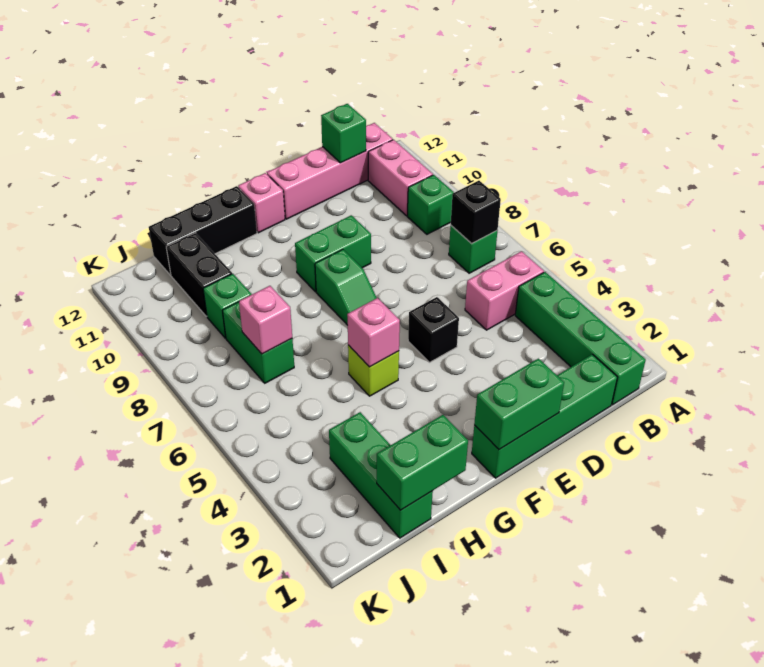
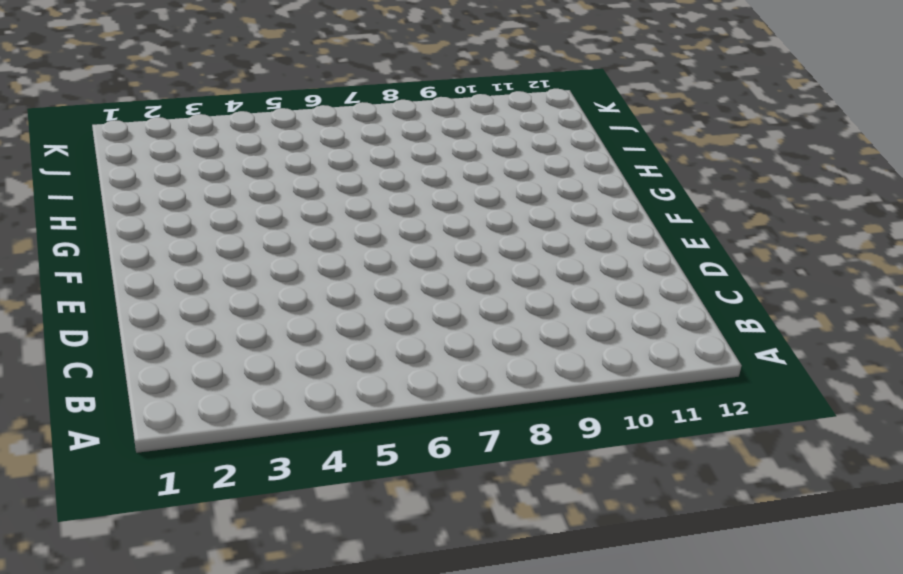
none -> green brick B1:B4 level 1
none -> pink brick B5:C5 level 1
none -> green brick B7 level 1

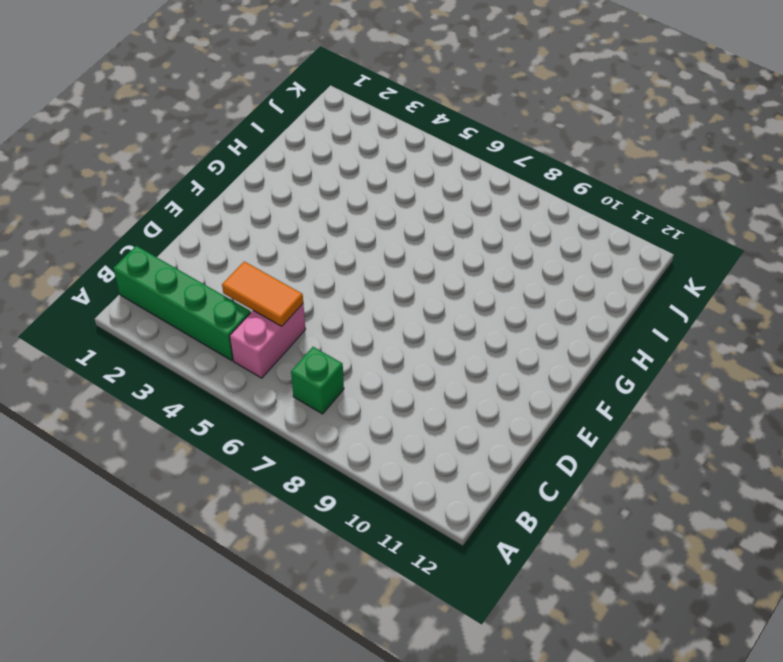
orange tile C4:C5 level 2 -> none
none -> green brick B9 level 1
none -> pink brick B10:B11 level 1
none -> pink brick B12:E12 level 1

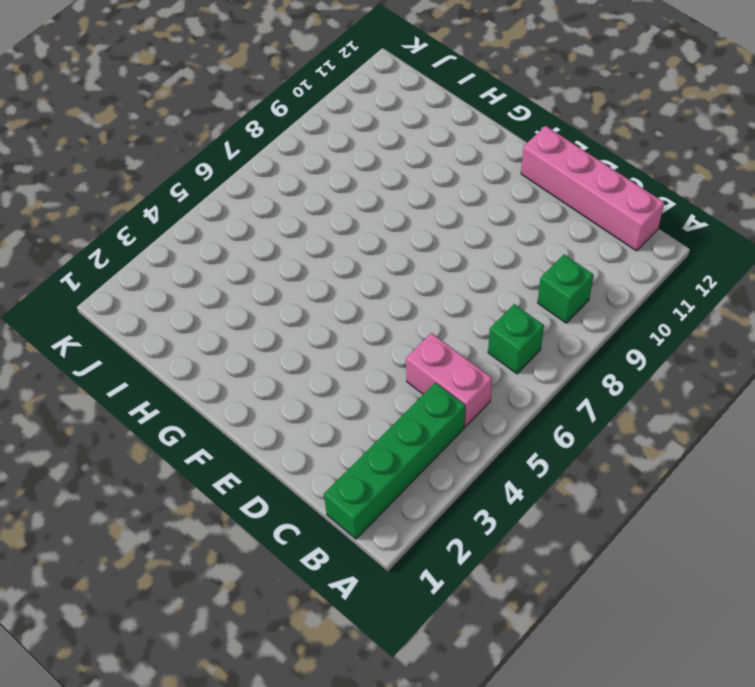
none -> pink brick B10:B11 level 1
none -> green brick C1:F1 level 1
none -> black brick E5 level 1

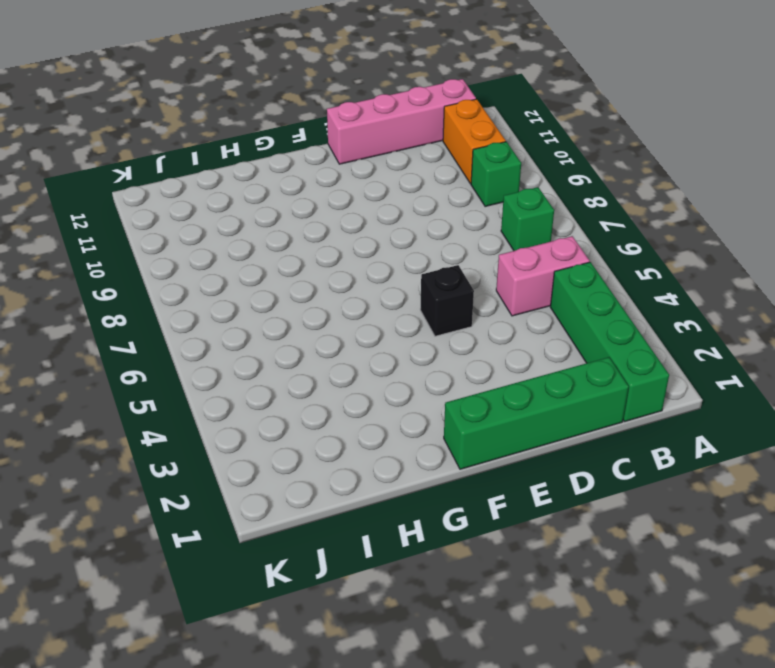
orange brick B10:B11 level 1 -> pink brick B10:B11 level 1
none -> green brick E9:F9 level 1
none -> green slope F7:F8 level 1 top 8
none -> pink brick F12 level 1

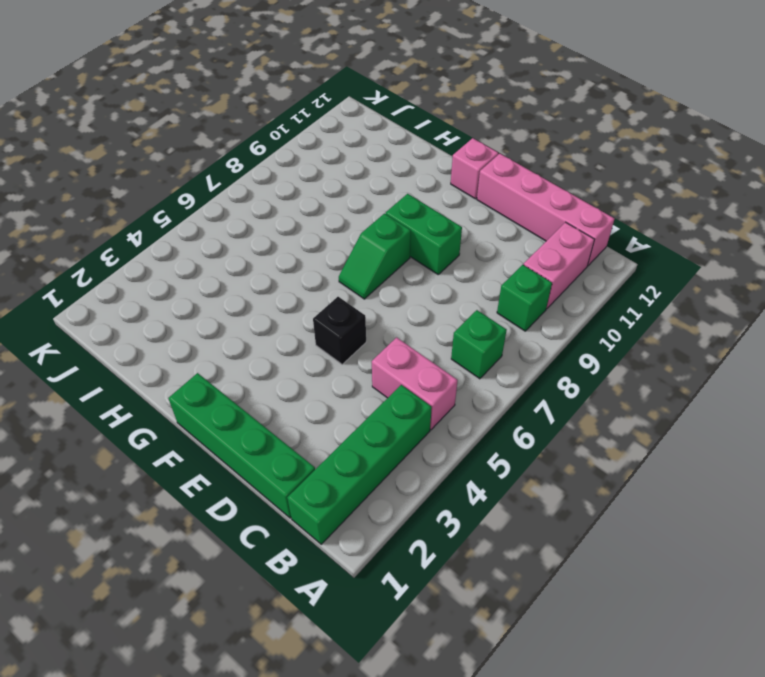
none -> lime brick G5 level 1
none -> black brick G12:I12 level 1
none -> green brick I1:I3 level 1

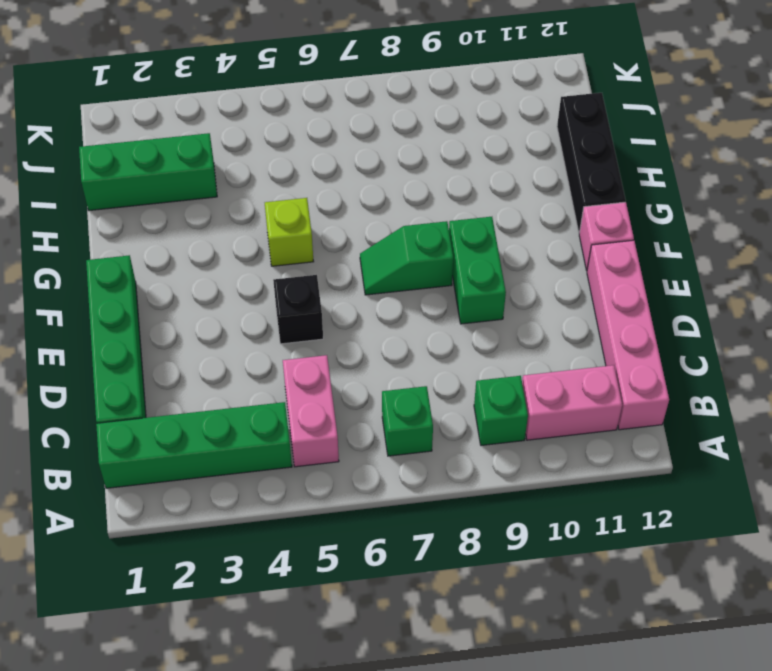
none -> green brick I7:I8 level 1
none -> green brick I9 level 1
none -> black brick I10:I11 level 1

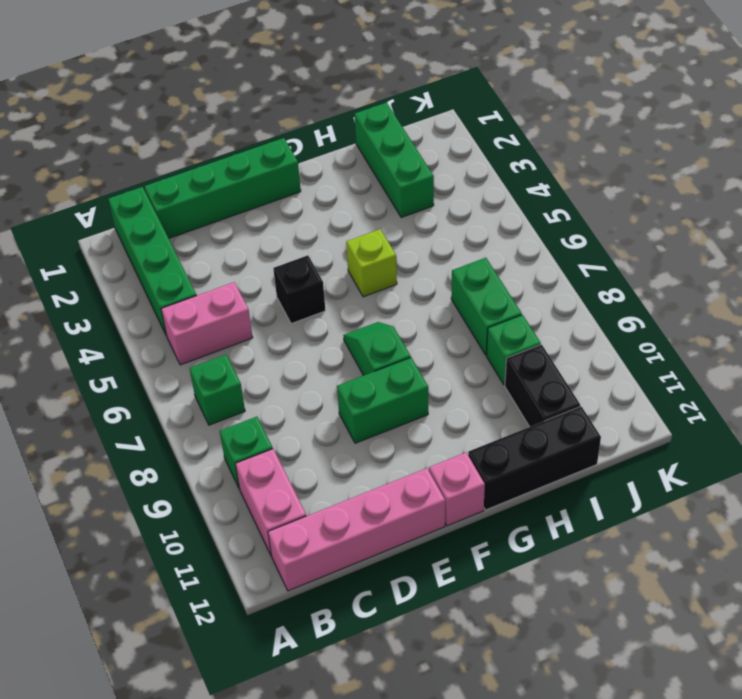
none -> black brick B7 level 2
none -> green brick C12 level 2
none -> green brick E1:F1 level 2

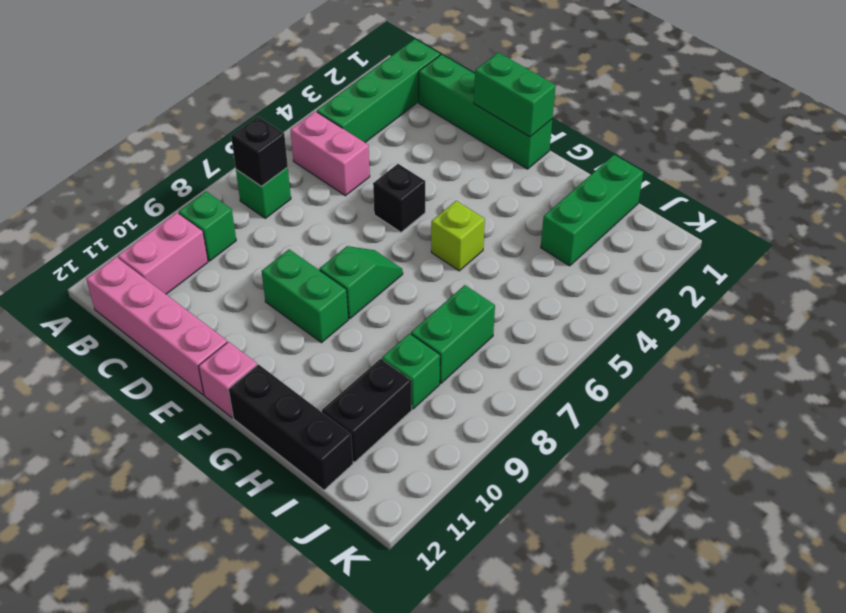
none -> green brick C12 level 2
none -> pink brick G5 level 2
none -> green brick H1:I1 level 2

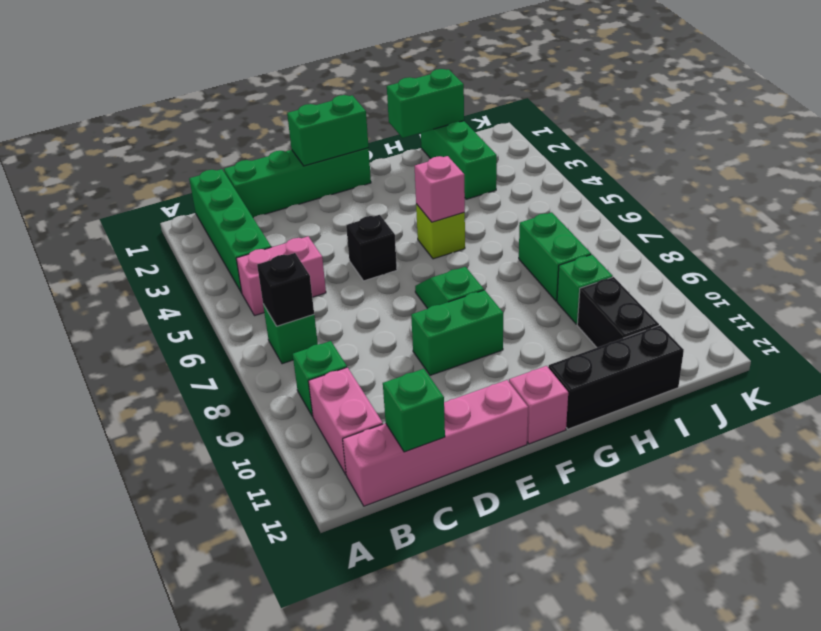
none -> pink brick I7 level 2

